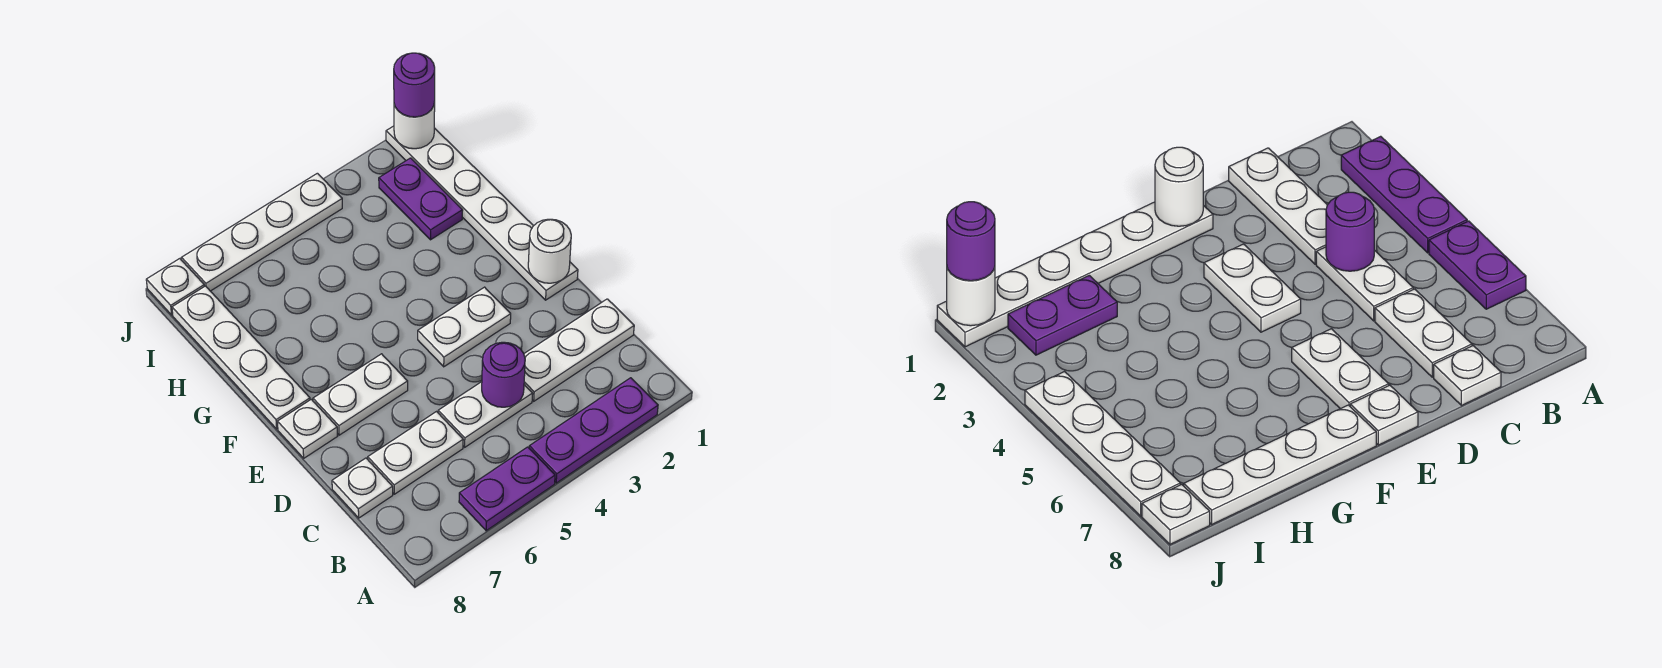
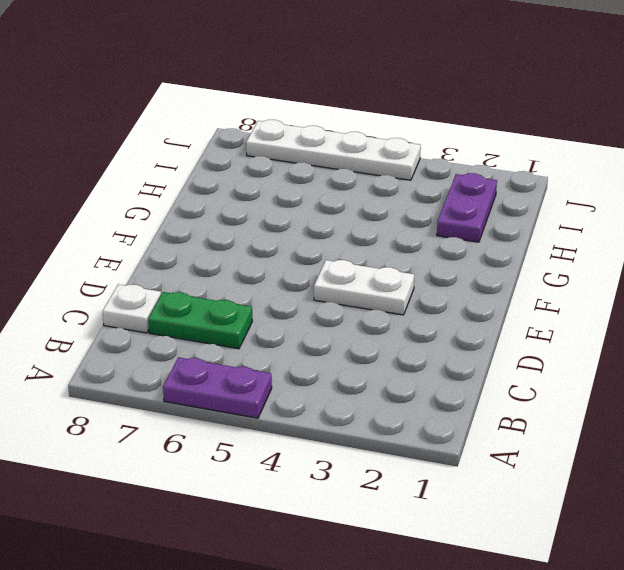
green plate C6:C7 level 1 -> white plate C6:C7 level 1
none -> purple plate A2:A4 level 1
none -> white plate C1:C3 level 1
none -> white plate C4:C5 level 1

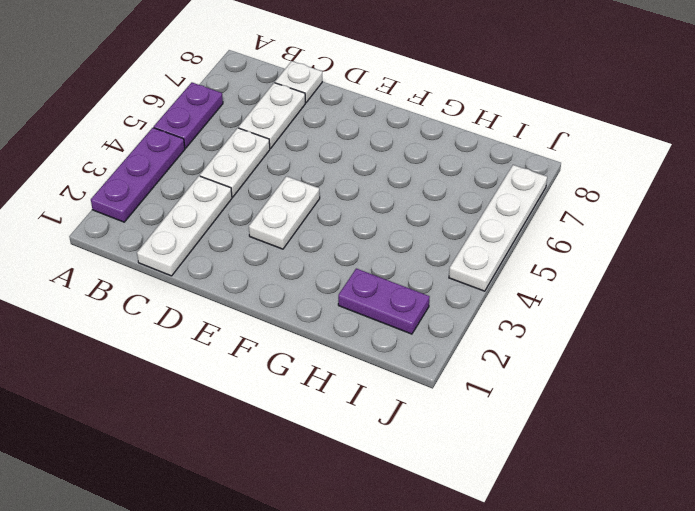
none -> white plate E1:J1 level 1
none -> white plate E6:E7 level 1
none -> white plate E8 level 1

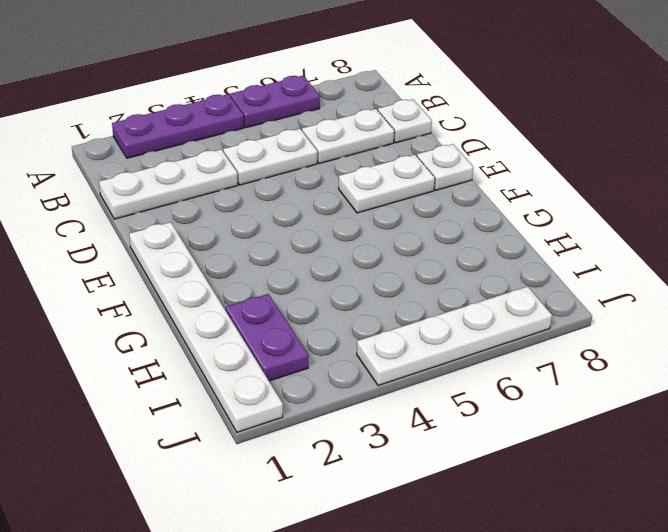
none -> white plate E3:E4 level 1
none -> white plate F8:I8 level 1
none -> white plate J8 level 1

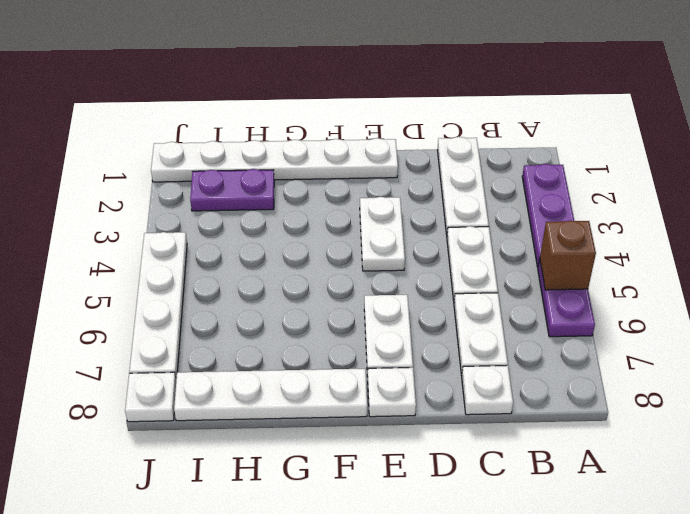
brown brick A5 level 2 -> none
none -> purple round brick C4 level 2
none -> white round brick E1 level 2
none -> white round brick J1 level 2

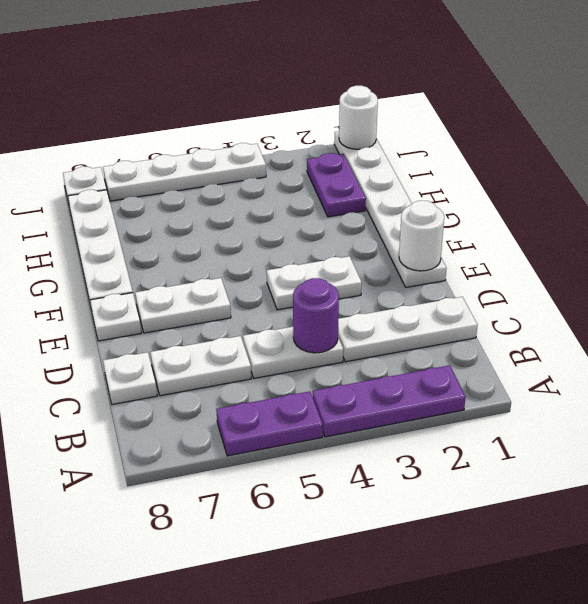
none -> purple round brick J1 level 3

